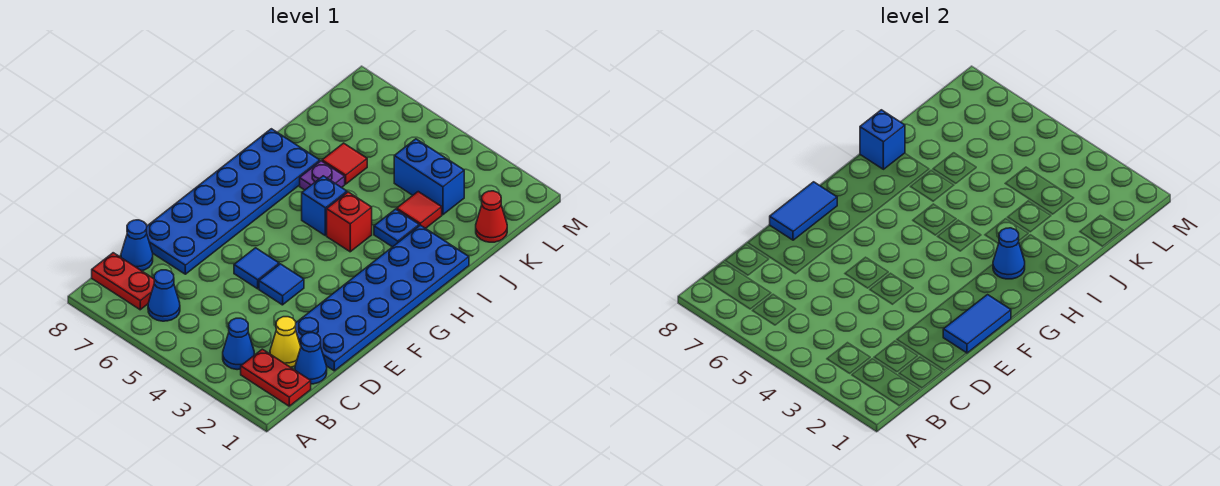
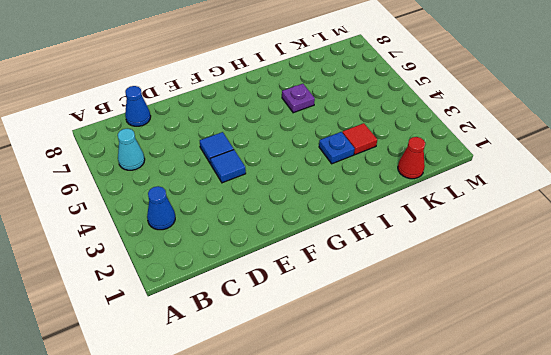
cyan cone B6 level 1 -> blue cone B6 level 1
none -> red plate B1:B2 level 1
none -> red plate B7:B8 level 1
none -> blue cone C1 level 1

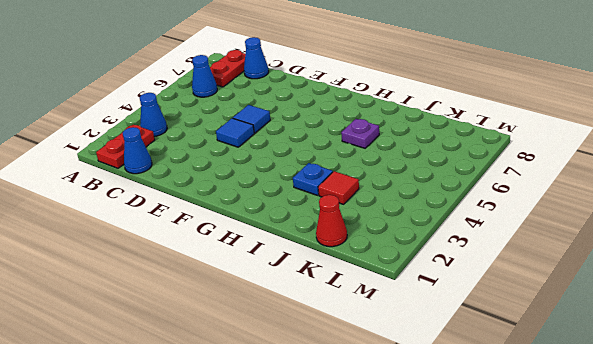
none -> yellow cone C2 level 1
none -> blue plate D1:I2 level 1
none -> blue plate D7:I8 level 1

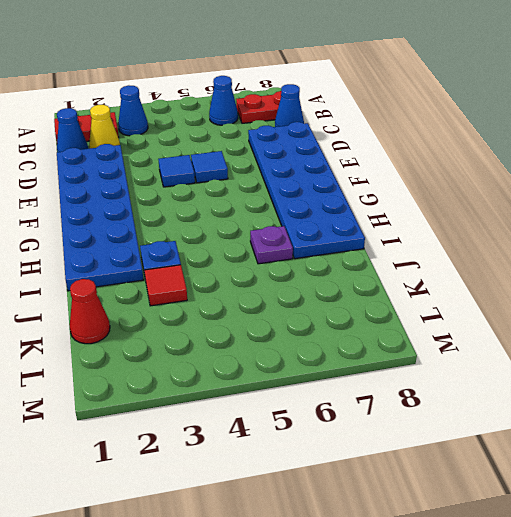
none -> red brick H4 level 1
none -> blue brick H5 level 1
none -> red tile J6 level 1

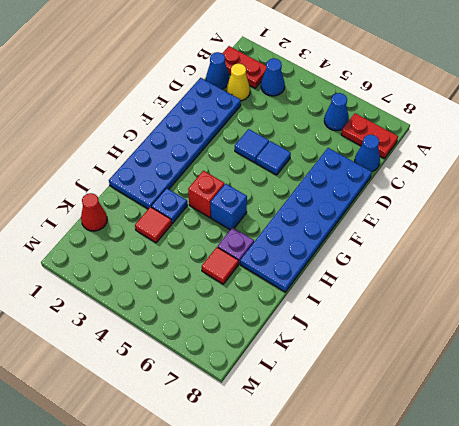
none -> blue brick K3:K4 level 1
none -> blue tile E1:F1 level 2
none -> blue tile E8:F8 level 2

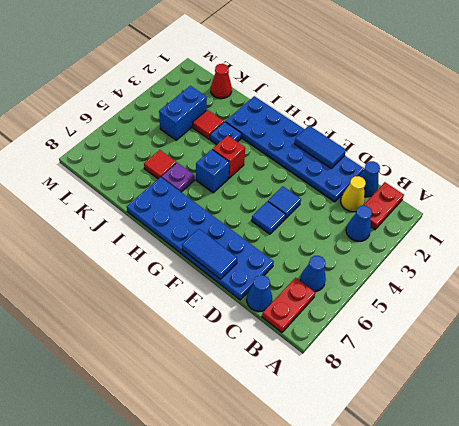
none -> blue cone H2 level 2
none -> blue brick I8 level 2

